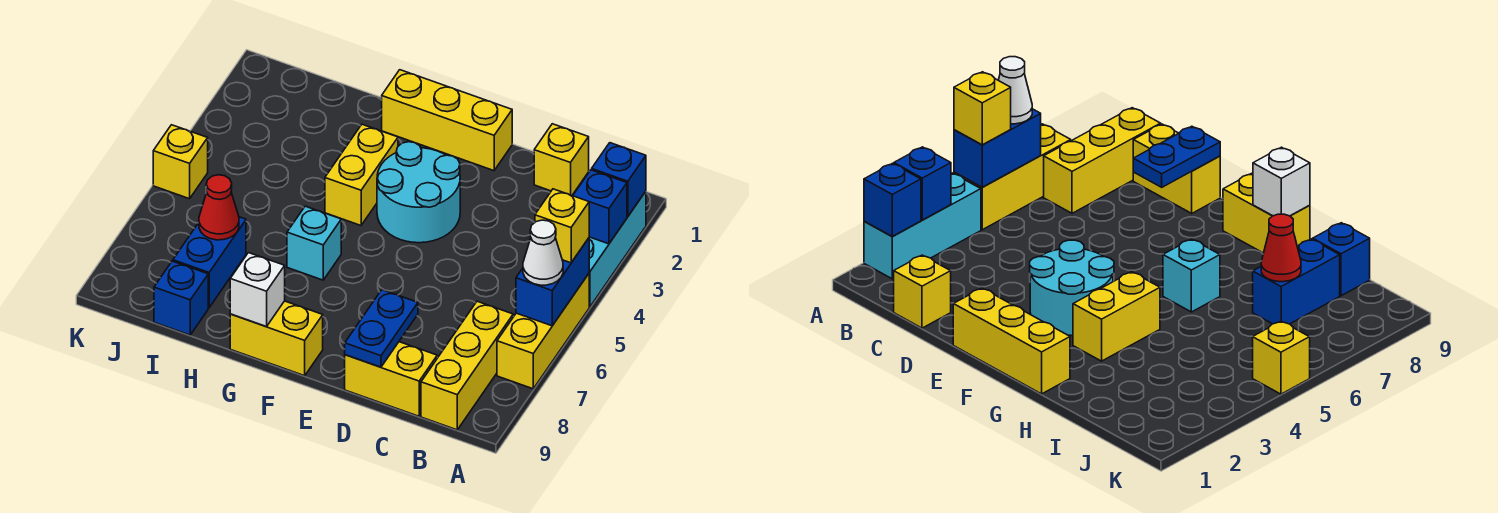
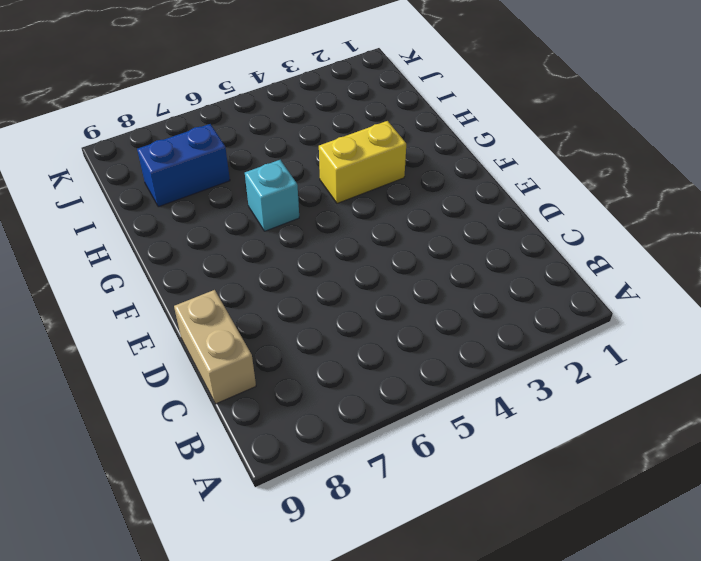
tan brick C9:D9 level 1 -> yellow brick C9:D9 level 1
none -> cyan brick A2:A4 level 1
none -> yellow brick A5:A7 level 1
none -> yellow brick B7:B9 level 1

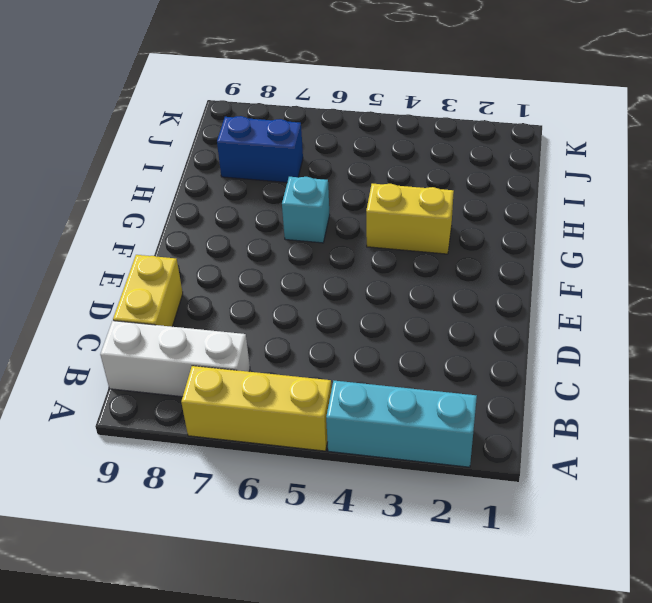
white brick B7:B9 level 1 -> yellow brick B7:B9 level 1
none -> yellow brick C1 level 1
none -> yellow brick E1:G1 level 1
none -> cyan round brick E3:F4 level 1

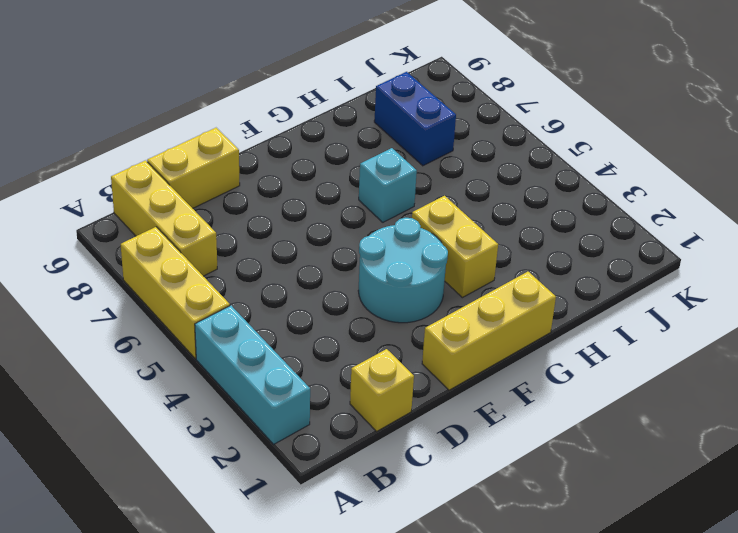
none -> yellow brick F9:G9 level 1
none -> blue brick I9 level 1
none -> yellow brick K5 level 1

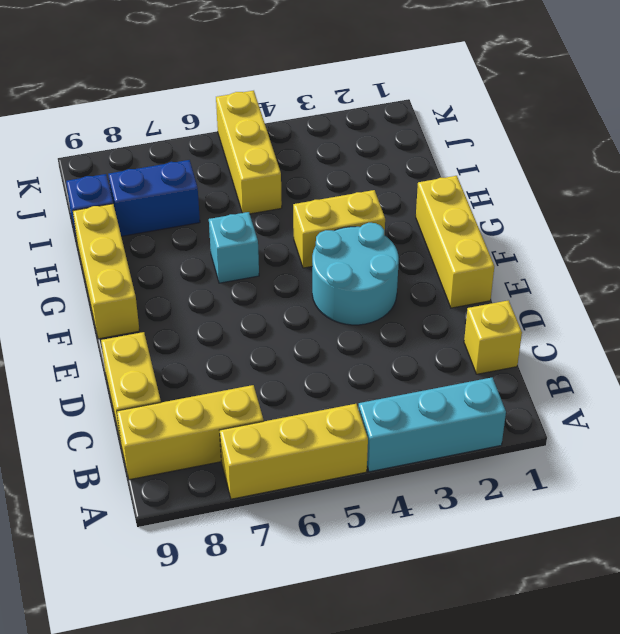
yellow brick F9:H9 level 1 -> yellow brick F9:G9 level 1
yellow brick I5:K5 level 1 -> yellow brick K5 level 1
none -> blue brick A2 level 2
none -> blue brick A3 level 2
none -> blue brick A5:A6 level 2

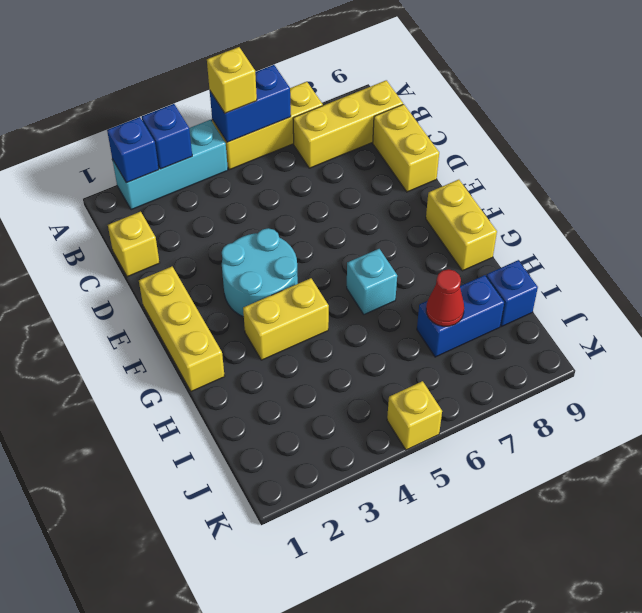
none -> blue plate D8:D9 level 2
none -> white brick G9 level 2
none -> white cone A6 level 3

